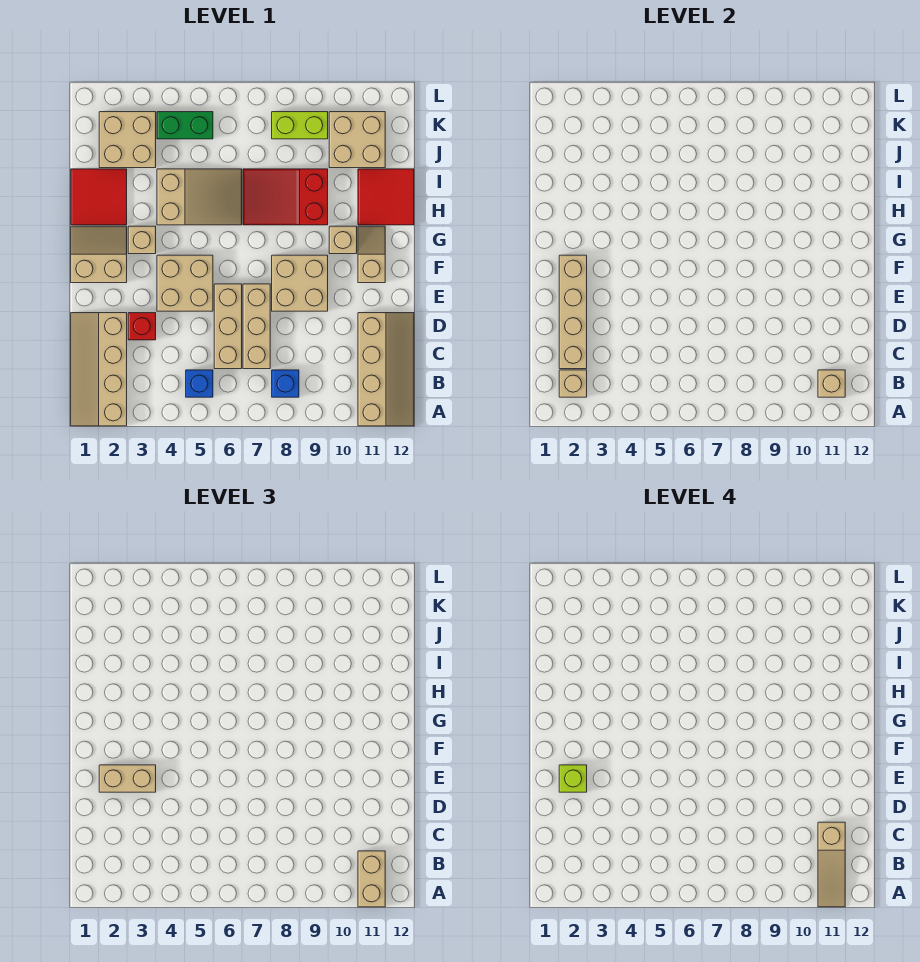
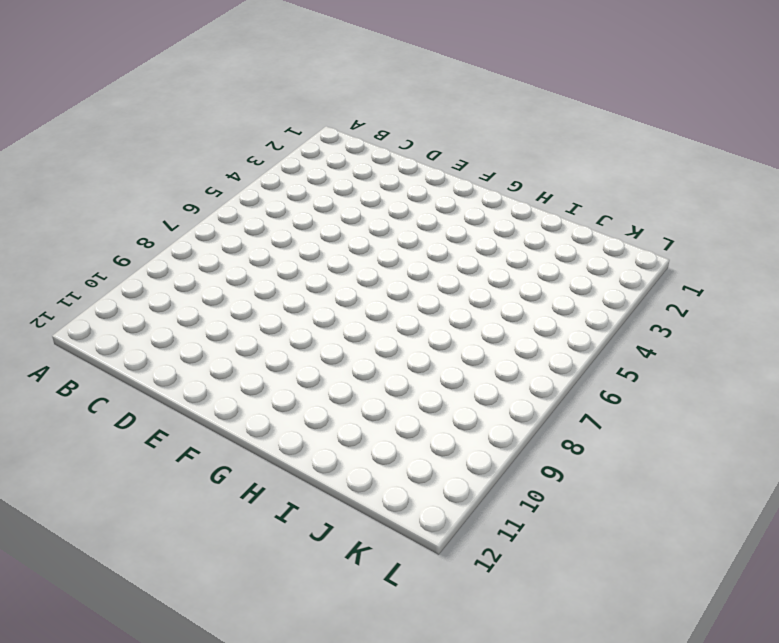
none -> tan slope A1:D2 level 1 top 2
none -> tan slope A11:D12 level 1 top 11
none -> blue brick B5 level 1

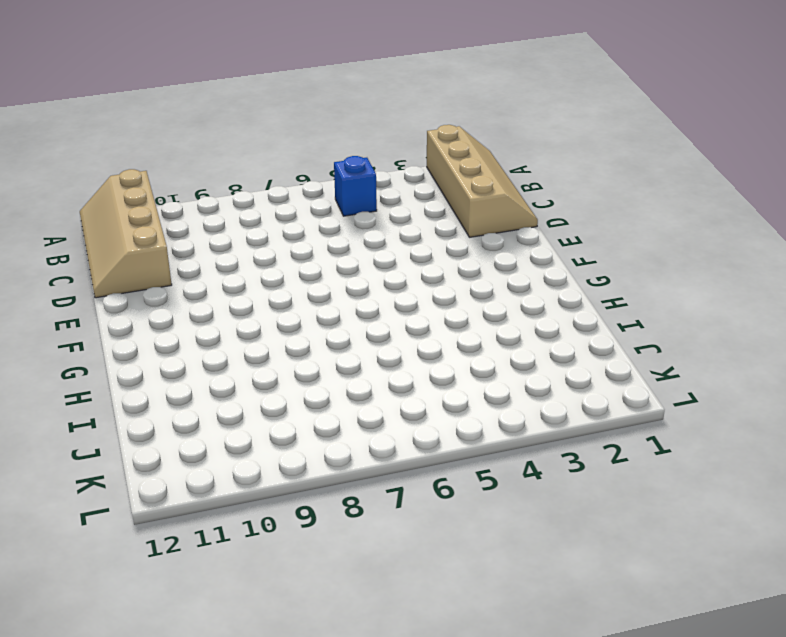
none -> blue brick B8 level 1
none -> tan brick C6:E6 level 1
none -> tan brick C7:E7 level 1

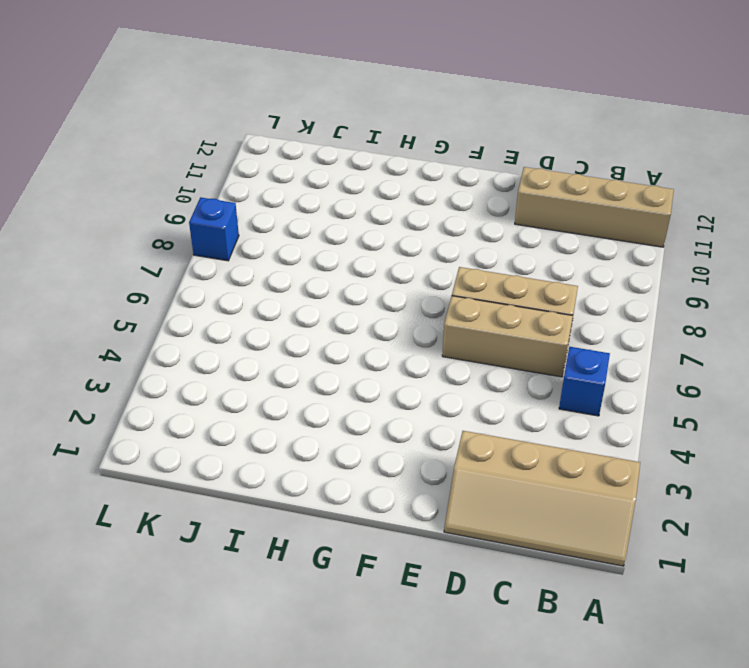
blue brick L8 level 1 -> blue brick B8 level 1
none -> red brick D3 level 1
none -> tan brick E4:F5 level 1
none -> tan brick E8:F9 level 1

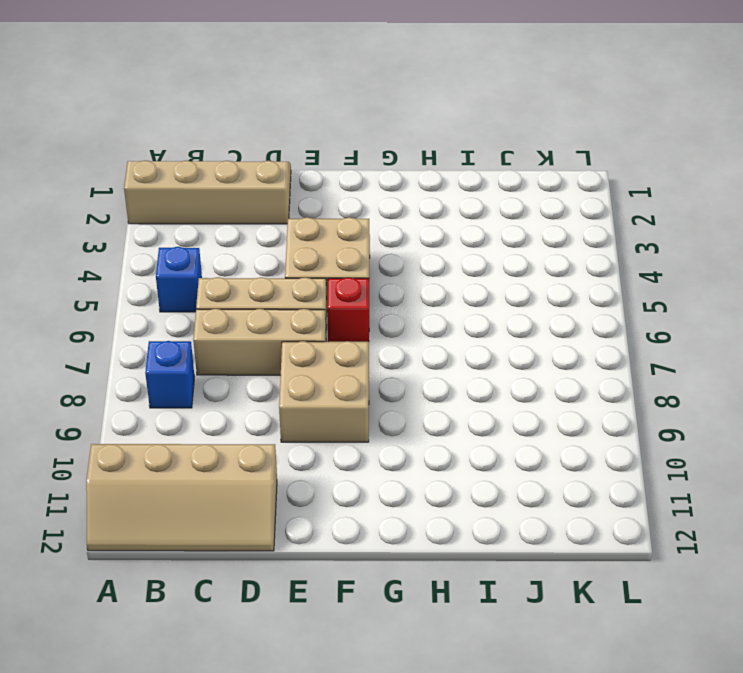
red brick F6 level 1 -> red brick D3 level 1
none -> tan slope F1:G2 level 1 top F
none -> tan slope F11:G11 level 1 top F
none -> tan brick G3 level 1

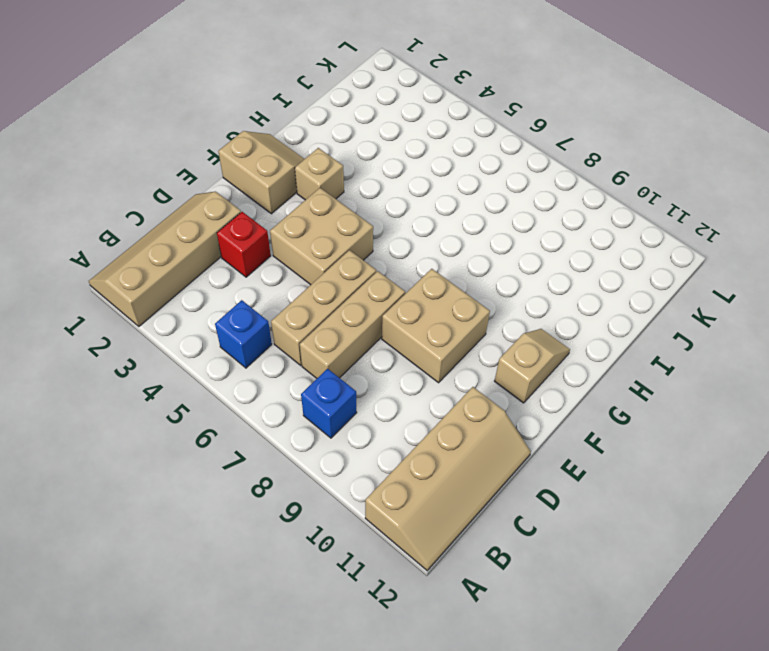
none -> tan brick G10 level 1
none -> red tile H1:I2 level 1
none -> tan slope H4:I6 level 1 top 4

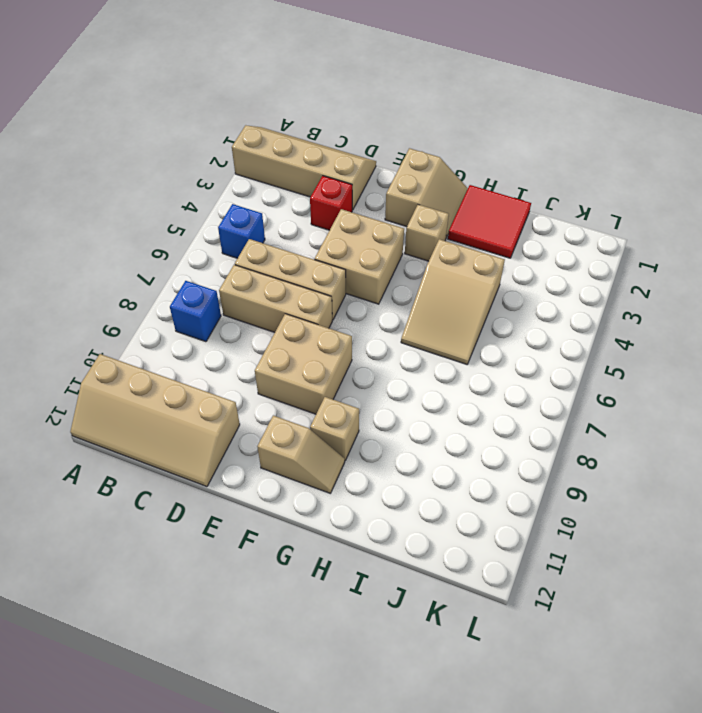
none -> red slope H7:I9 level 1 top 9
none -> red tile H11:I12 level 1
none -> tan brick J2:K3 level 1

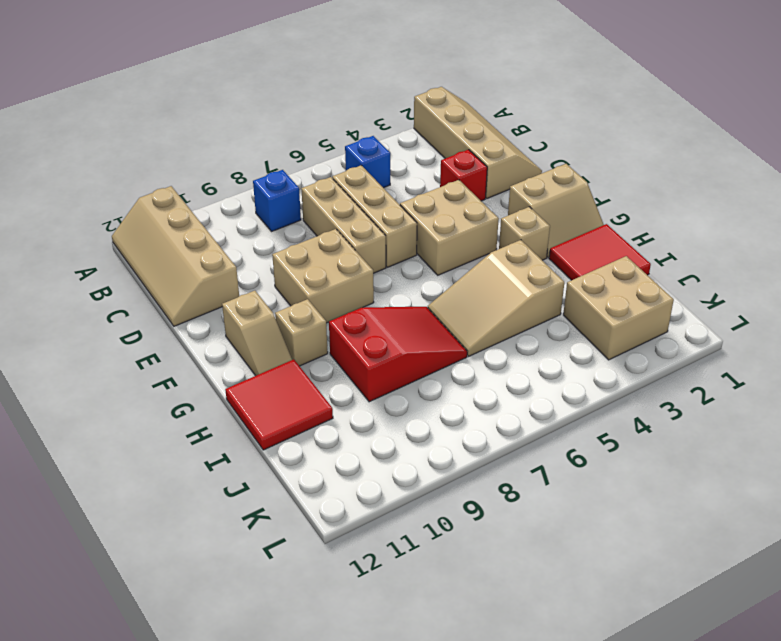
none -> tan brick J10:K11 level 1
none -> green brick K4:K5 level 1
none -> lime brick K8:K9 level 1

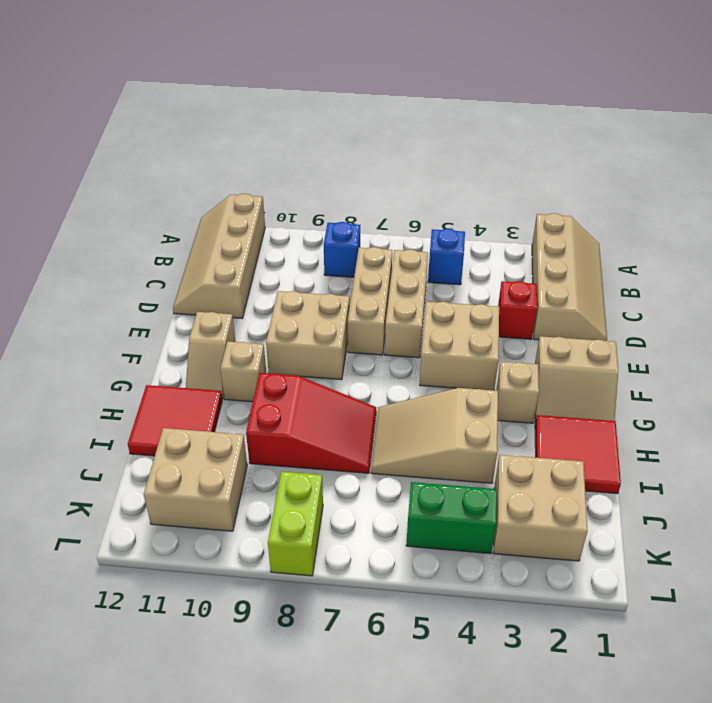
lime brick K8:L8 level 1 -> lime brick K8:K9 level 1
none -> tan brick B2 level 2
none -> tan brick B11 level 2
none -> tan brick C2:F2 level 2

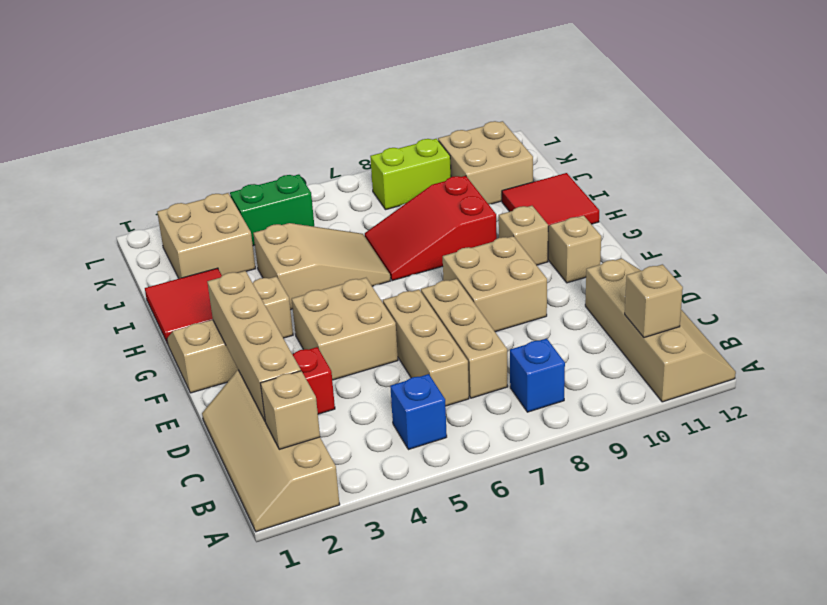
none -> tan brick A11:B11 level 3
none -> tan brick E2:E3 level 3
none -> tan slope A11:C11 level 4 top C

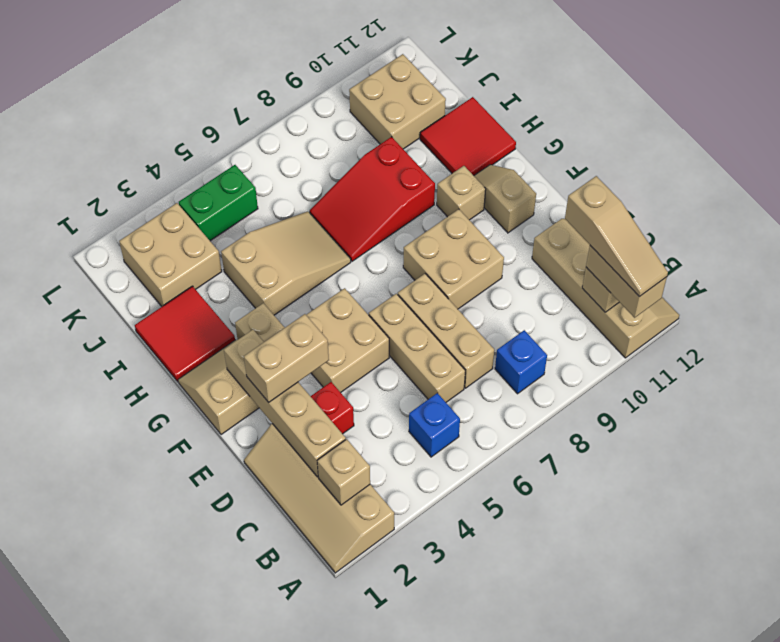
none -> lime brick K8:K9 level 1
none -> lime brick E2 level 4

